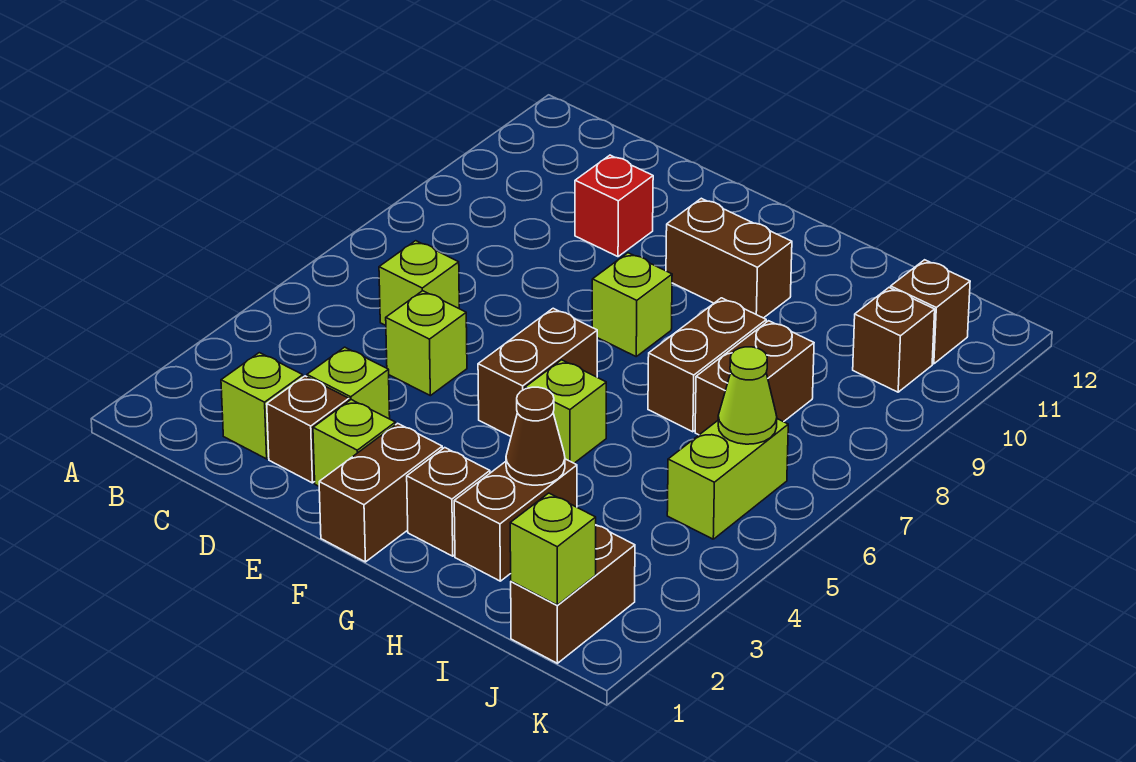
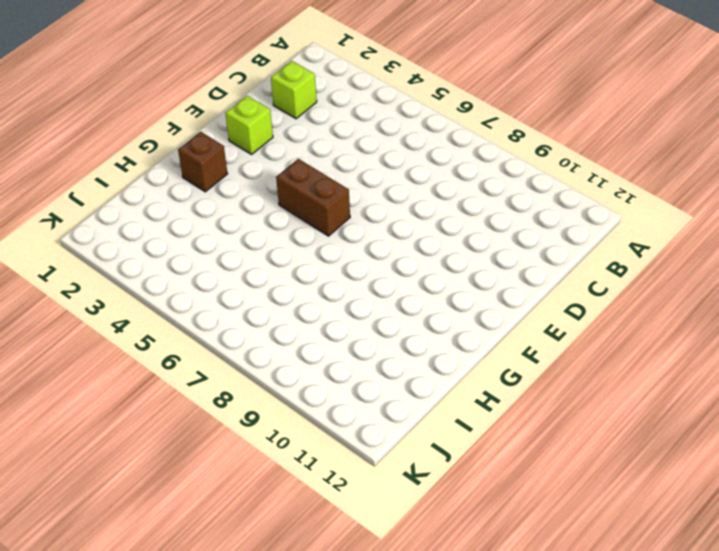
none -> lime brick C6 level 1
none -> brown brick D2 level 1
none -> lime brick D3 level 1

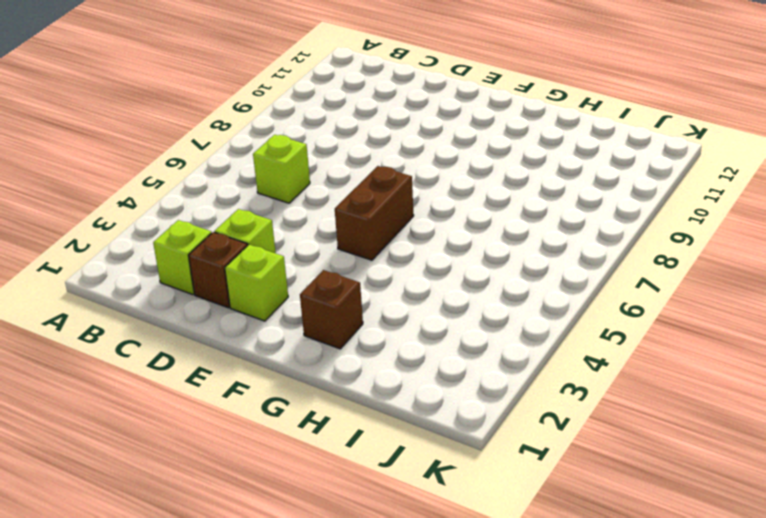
none -> lime brick D5 level 1
none -> red brick D10 level 1
none -> brown brick F1:F2 level 1

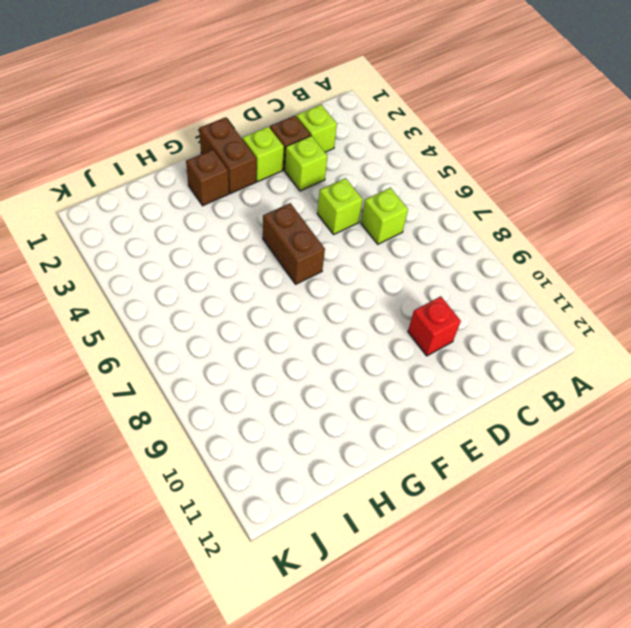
none -> lime brick F8 level 1
none -> brown brick F10:G10 level 1
none -> lime brick G5 level 1

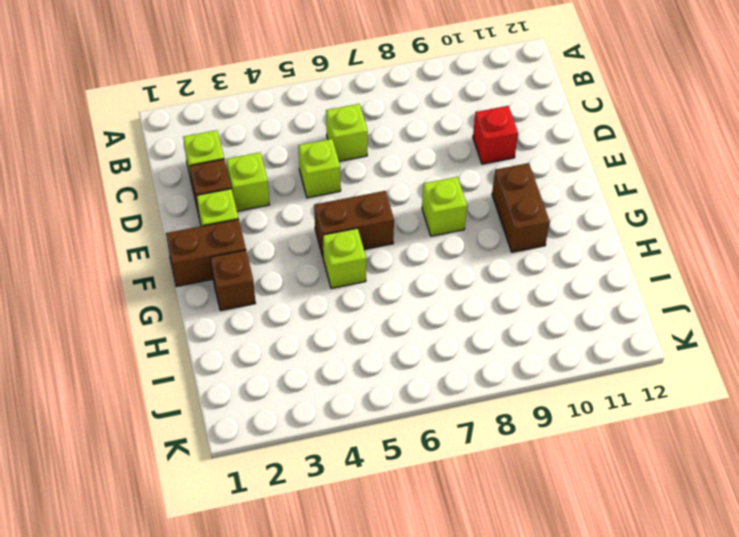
none -> brown brick H2:H3 level 1
none -> brown brick H7:H8 level 1
none -> brown brick I7:I8 level 1

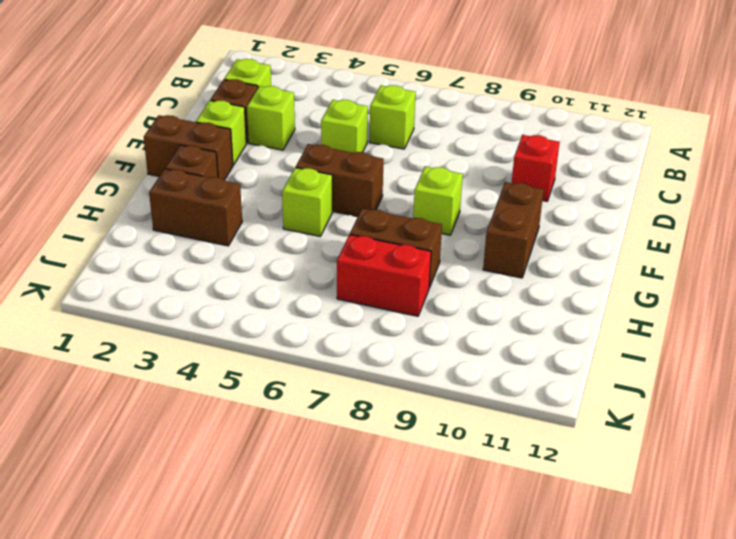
red brick I7:I8 level 1 -> brown brick I7:I8 level 1
none -> brown brick J1:J2 level 1
none -> lime brick J5:J6 level 1
none -> brown brick J10 level 1

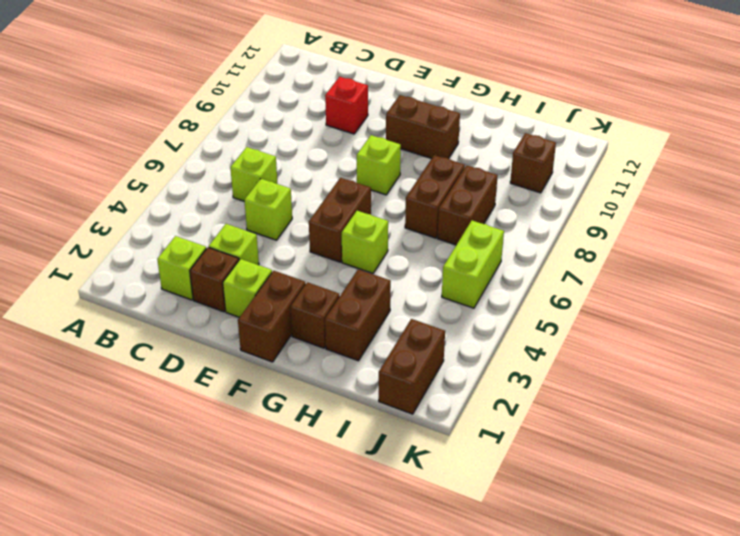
none -> brown brick J11 level 1
none -> brown cone H3 level 2
none -> lime brick J1 level 2

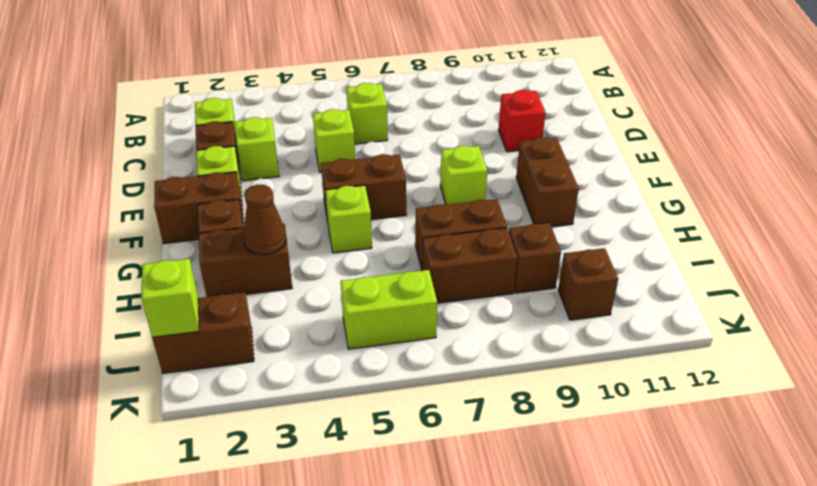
brown brick I9 level 1 -> brown brick J11 level 1
none -> lime cone J6 level 2

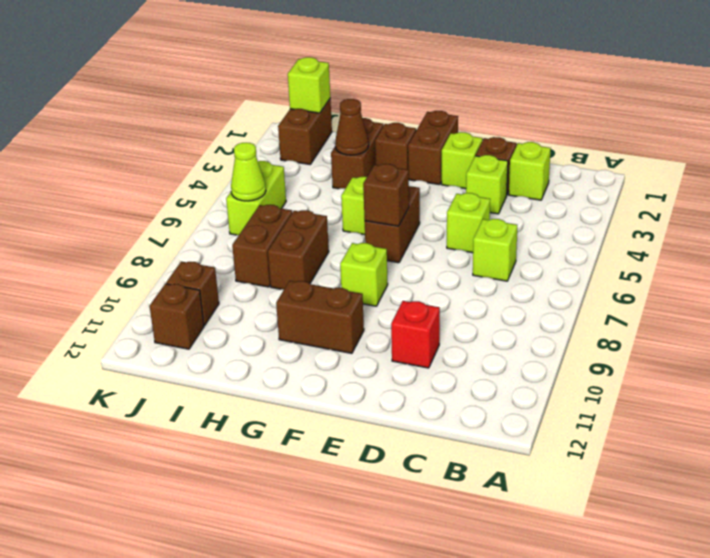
brown brick F6 level 2 -> none

